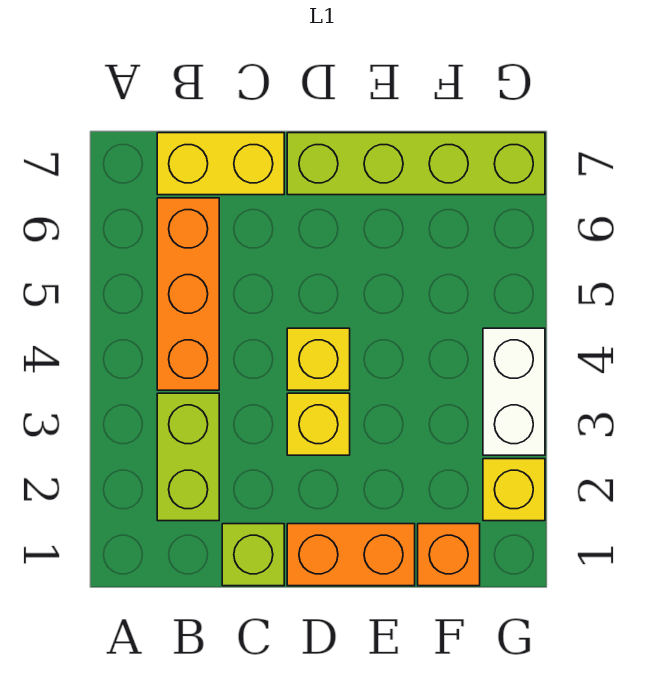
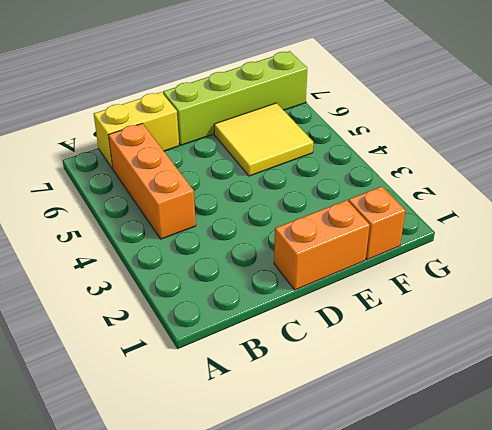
yellow tile E5:F6 level 1 -> none
none -> lime brick B2:B3 level 1
none -> lime brick C1 level 1

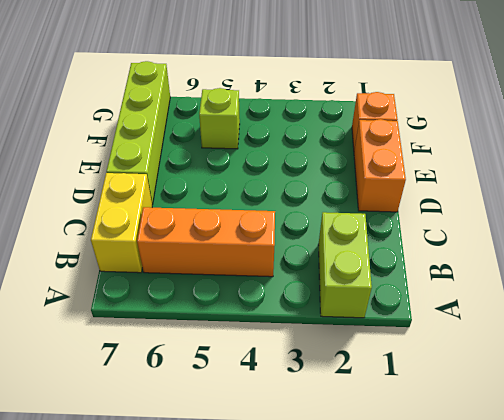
lime brick A2:B2 level 1 -> lime brick B2:B3 level 1
lime brick F5 level 1 -> lime brick C1 level 1
none -> yellow brick D3 level 1
none -> yellow brick D4 level 1

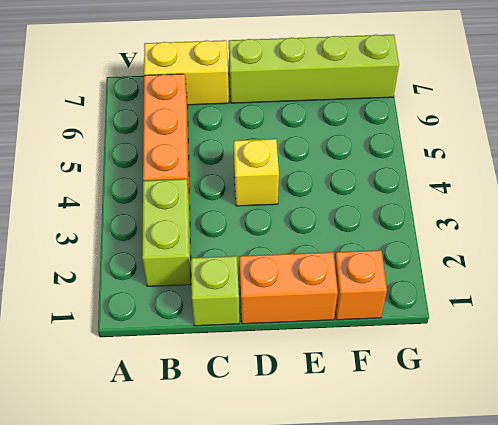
none -> yellow brick D3 level 1
none -> yellow brick G2 level 1

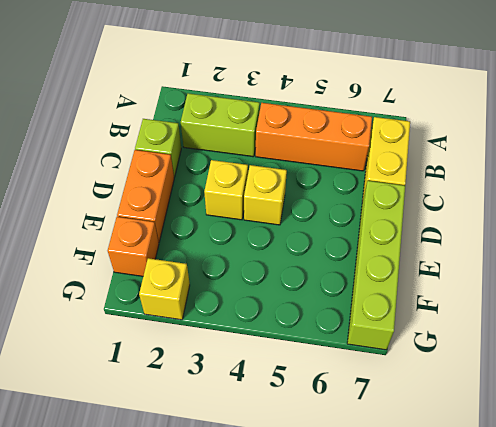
none -> white brick G3:G4 level 1

